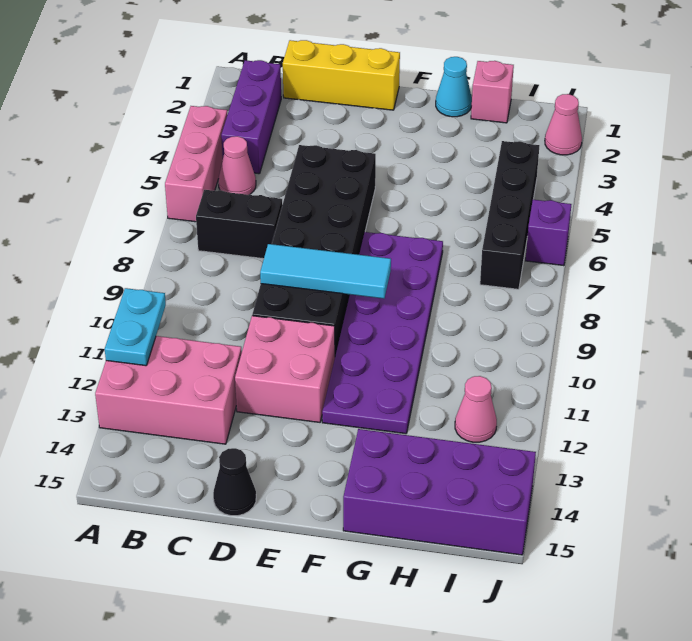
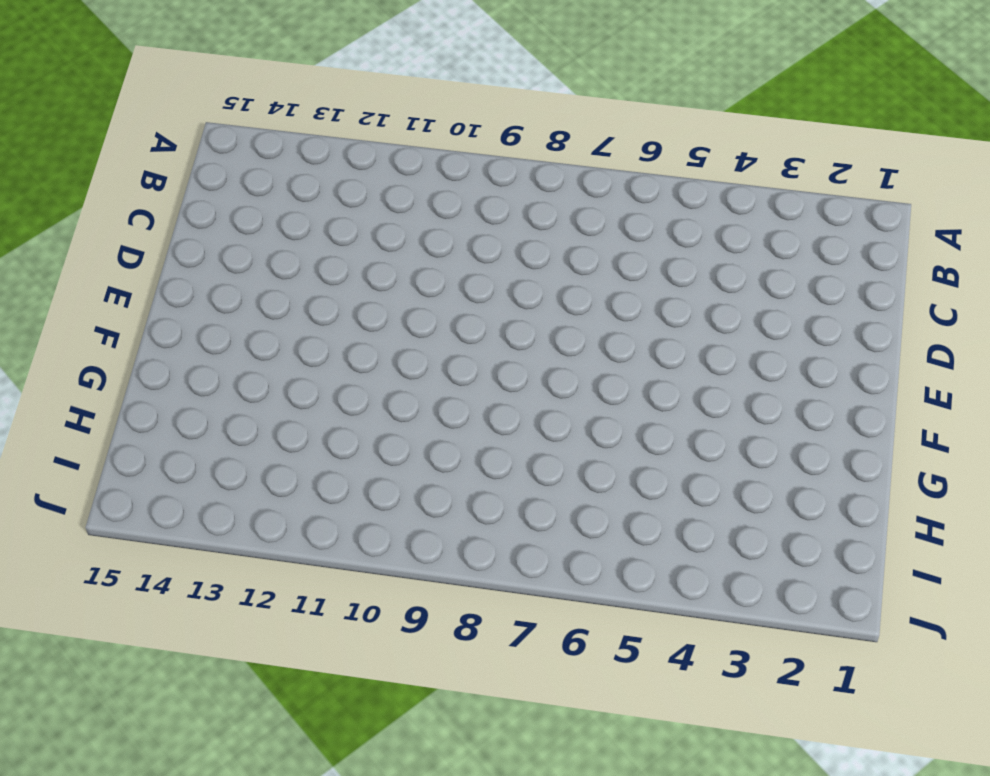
none -> pink brick A4:A6 level 1
none -> pink brick A12:C13 level 1
none -> purple brick B2:B4 level 1

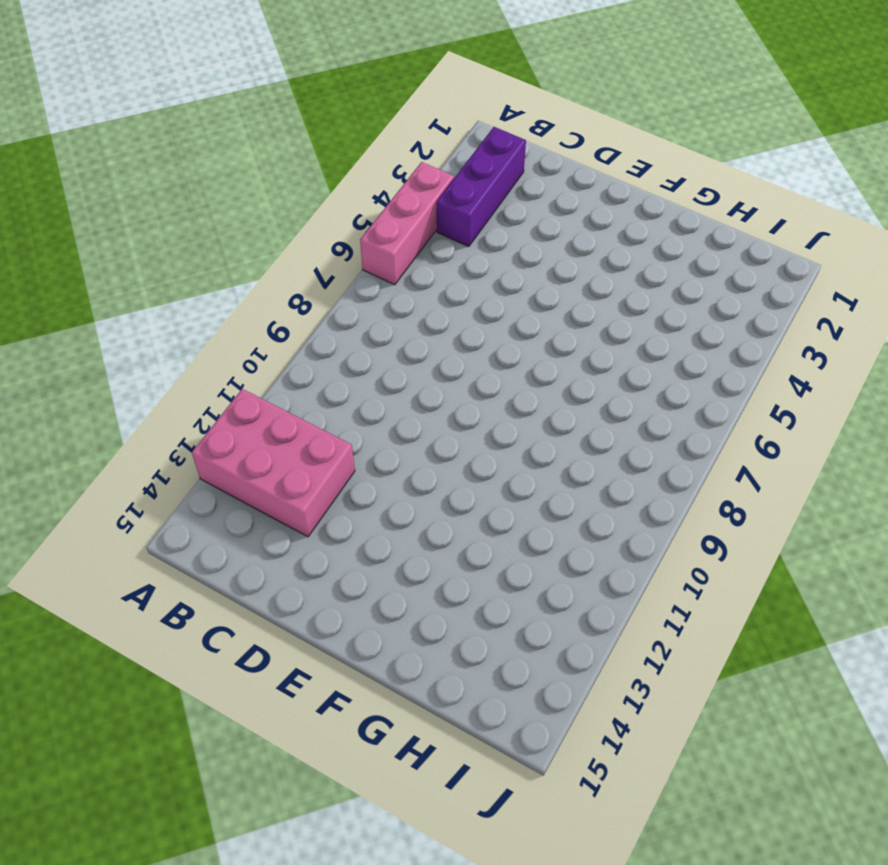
none -> pink cone B5 level 1
none -> black brick B7:C7 level 1
none -> yellow brick C1:E1 level 1

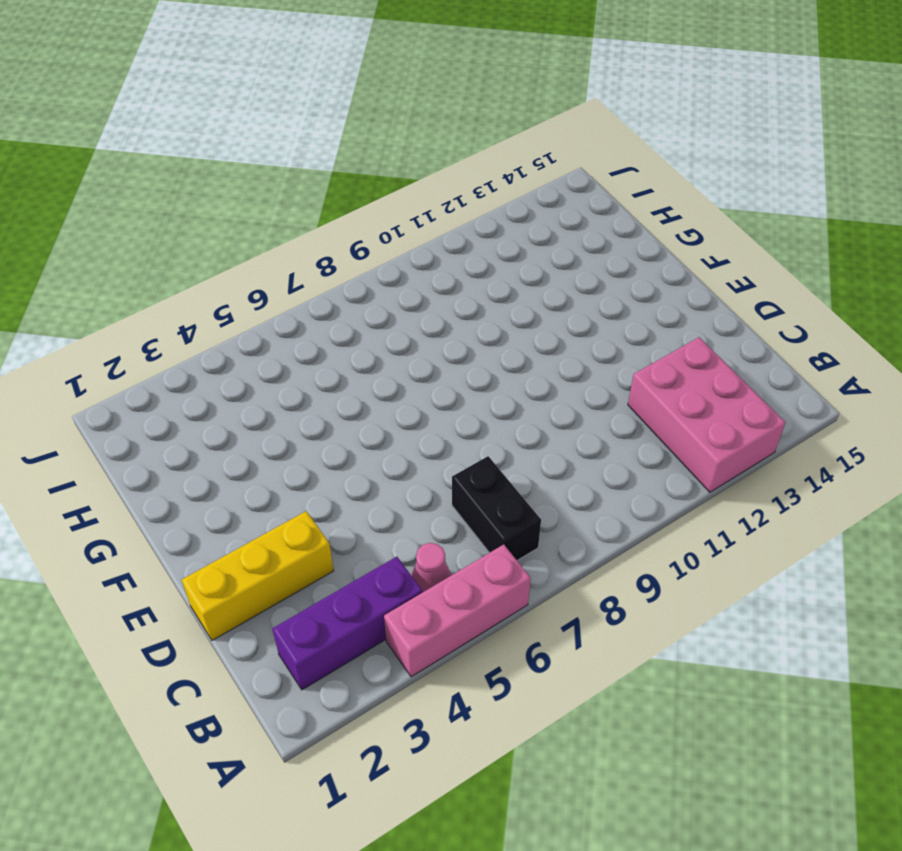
yellow brick D1:D3 level 1 -> yellow brick C1:E1 level 1
none -> black brick D5:E10 level 1
none -> pink brick D11:E12 level 1
none -> black cone D15 level 1

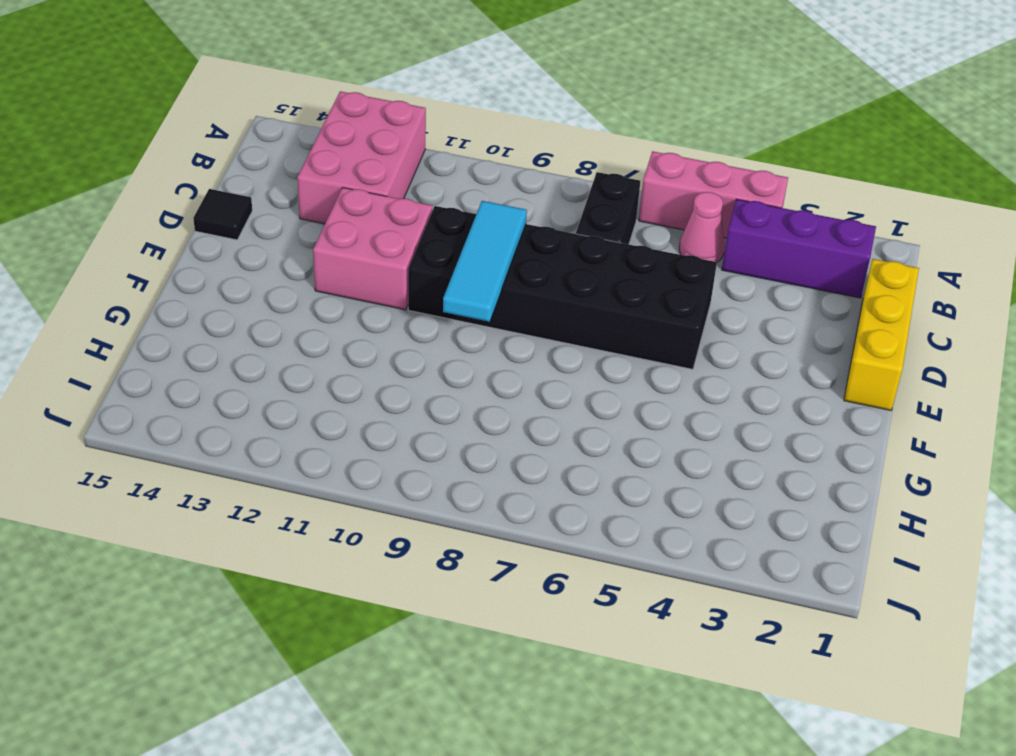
black tile D15 level 1 -> black cone D15 level 1
none -> purple plate F7:G12 level 1
none -> cyan cone G1 level 1
none -> purple brick G14:J15 level 1

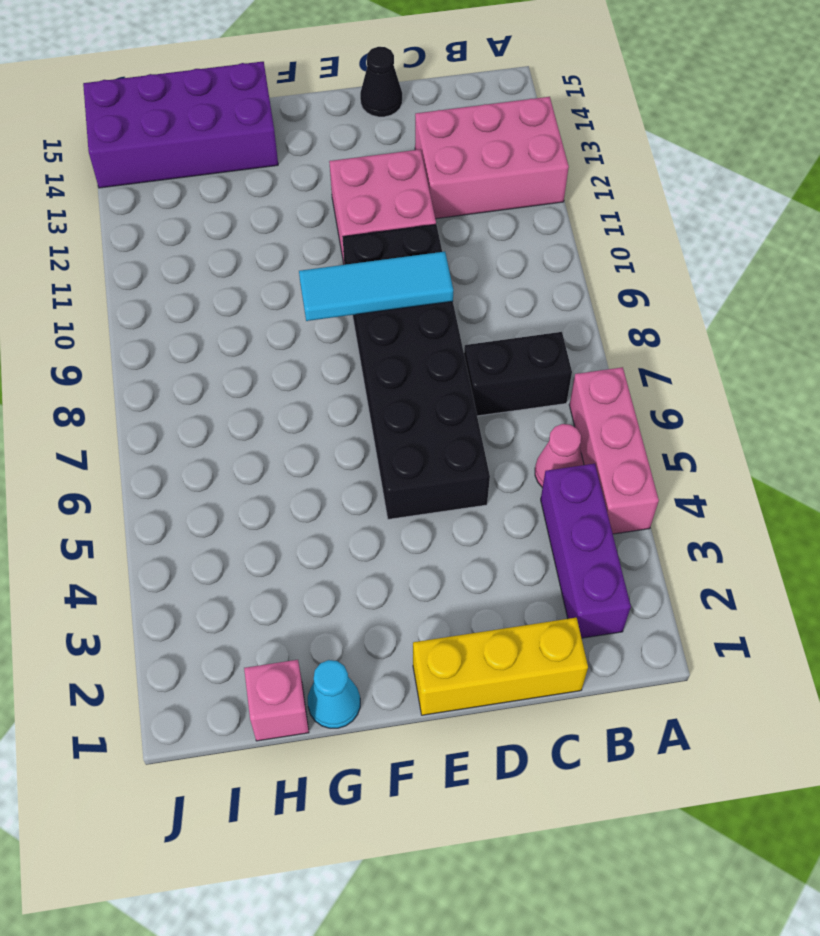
none -> purple plate F7:G12 level 1
none -> black brick I4:I7 level 1
none -> pink cone I12 level 1

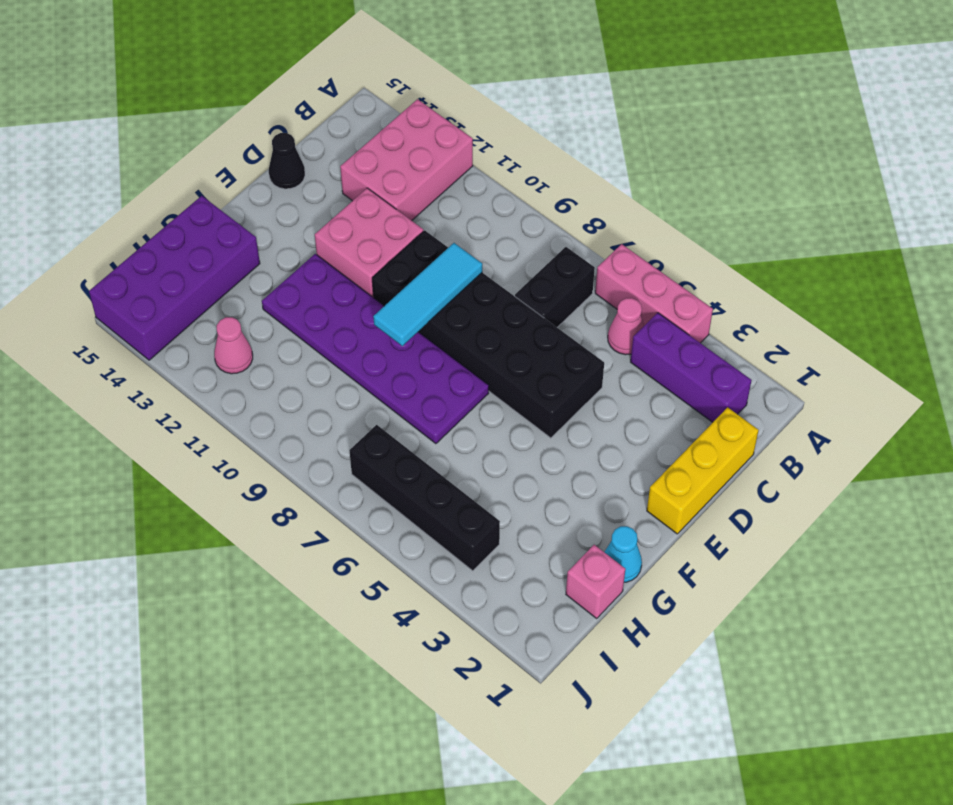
none -> pink cone J2 level 1
none -> purple brick J6 level 1
none -> cyan plate A11:A12 level 2

